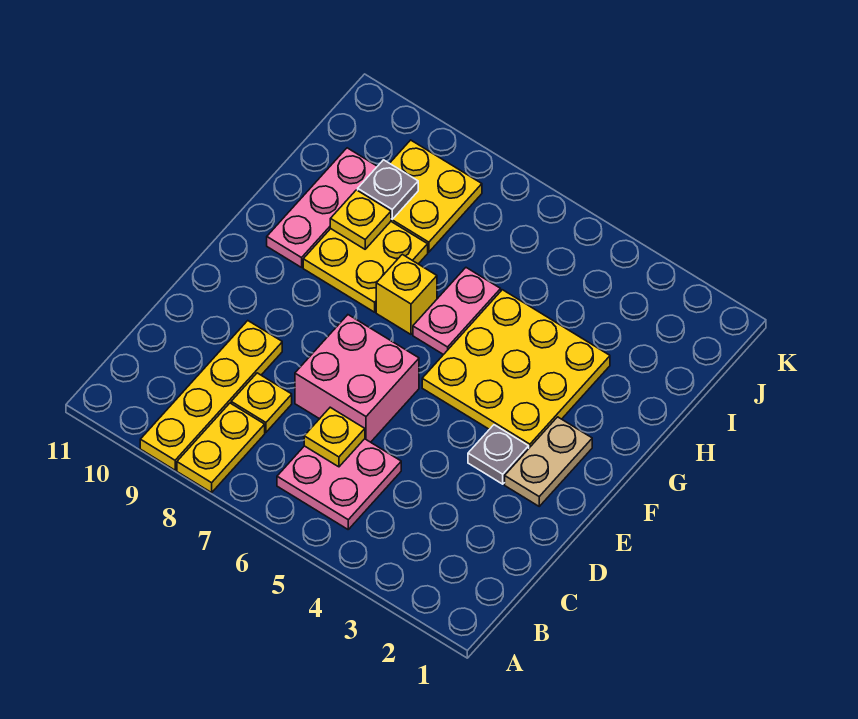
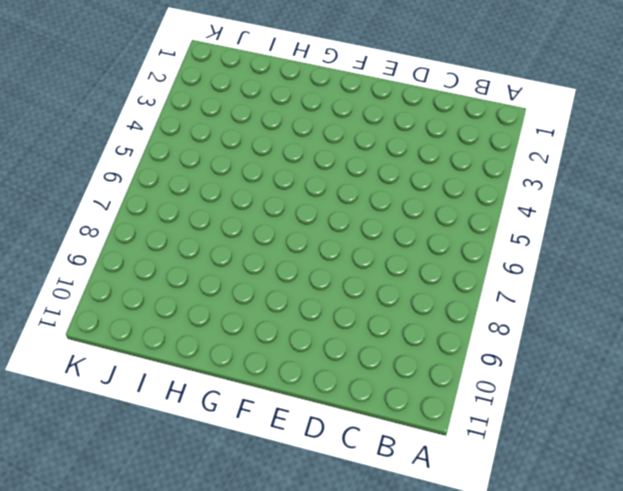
none -> yellow plate A8:B8 level 1
none -> yellow plate A9:D9 level 1
none -> pink plate B5:C6 level 1

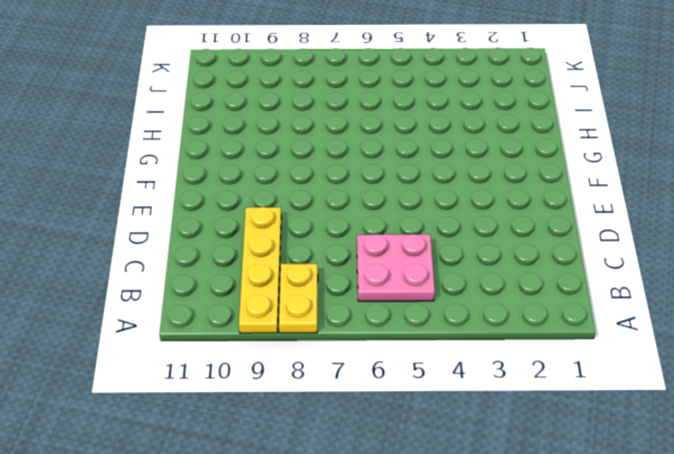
none -> yellow plate C8 level 1
none -> pink brick D6:E7 level 1
none -> tan plate E2:F2 level 1

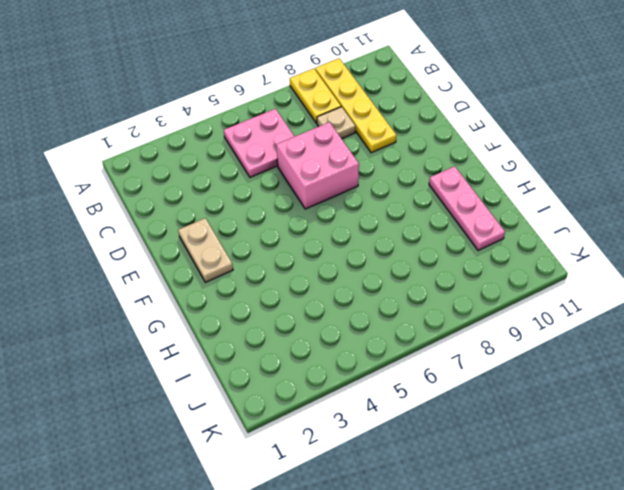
tan plate C8 level 1 -> yellow plate C8 level 1
none -> grey plate E3 level 1
none -> yellow plate F3:H5 level 1
none -> pink plate G6:H6 level 1

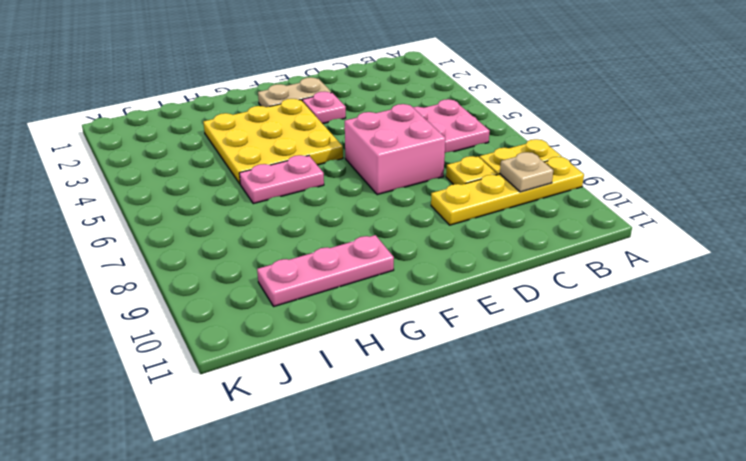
tan plate B9 level 2 -> none
pink plate E3 level 1 -> grey plate E3 level 1
none -> yellow brick G7 level 1
none -> yellow plate G8:H9 level 1
none -> yellow plate I8:J9 level 1

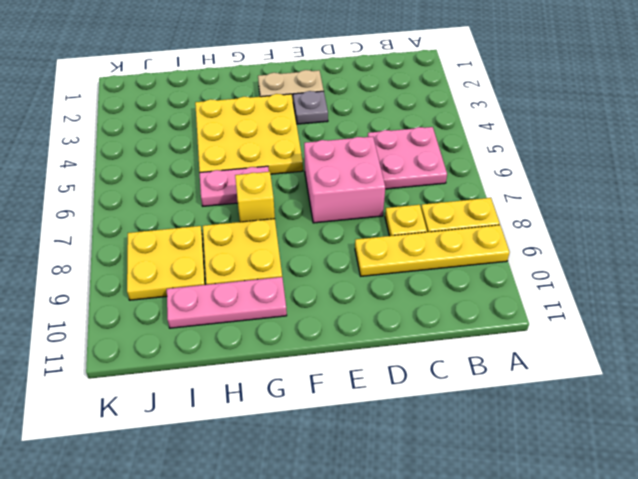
none -> yellow plate C6 level 2
none -> yellow plate H9 level 2
none -> grey plate I9 level 2

